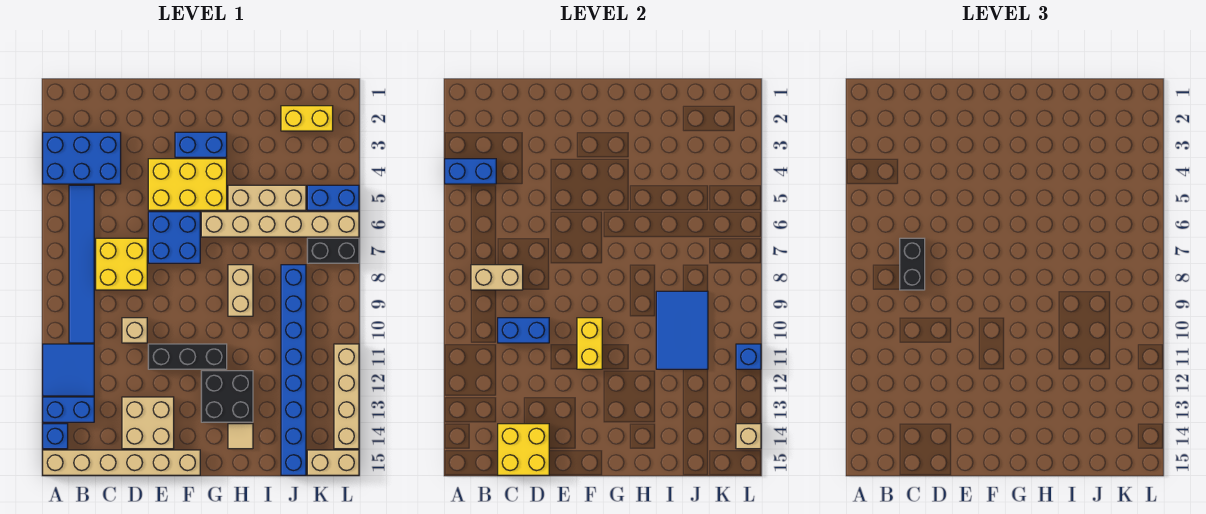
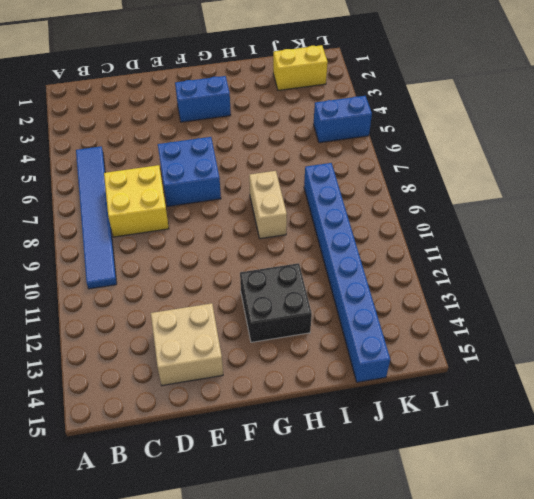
none -> blue brick A3:C4 level 1
none -> blue tile A11:B12 level 1
none -> blue brick A13:B13 level 1
none -> blue brick A14 level 1

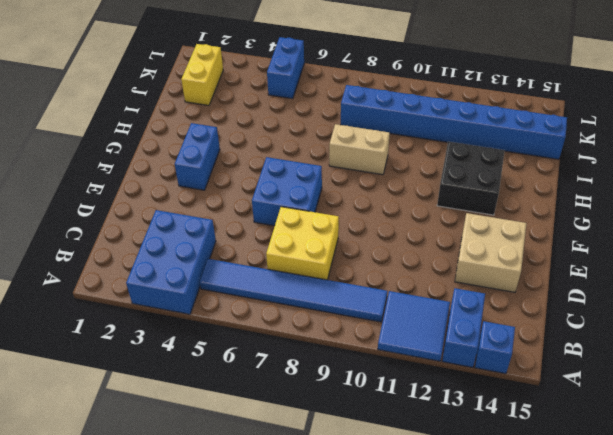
none -> tan brick A15:F15 level 1
none -> tan brick D10 level 1
none -> yellow brick E4:G5 level 1
none -> black brick E11:G11 level 1

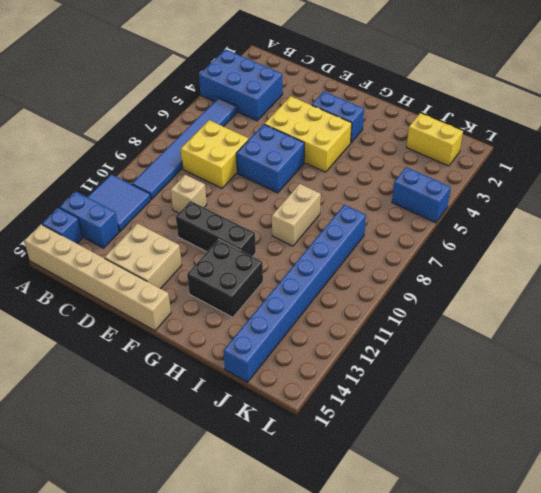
none -> tan brick G6:L6 level 1
none -> tan brick H5:J5 level 1
none -> tan tile H14 level 1
none -> black brick K7:L7 level 1

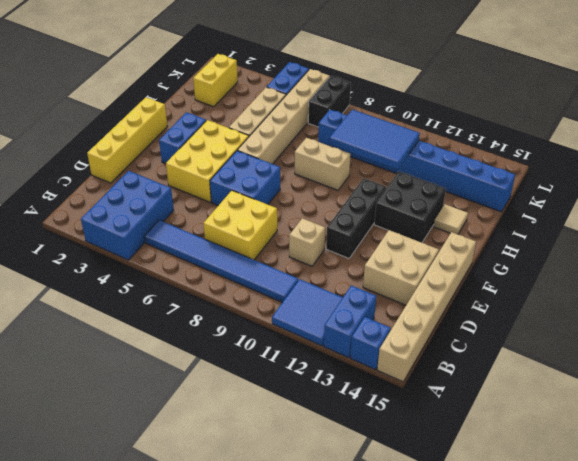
yellow brick D1:G1 level 1 -> none
none -> tan brick K15:L15 level 1
none -> tan brick L11:L14 level 1
none -> blue brick A4:B4 level 2
none -> tan brick B8:C8 level 2

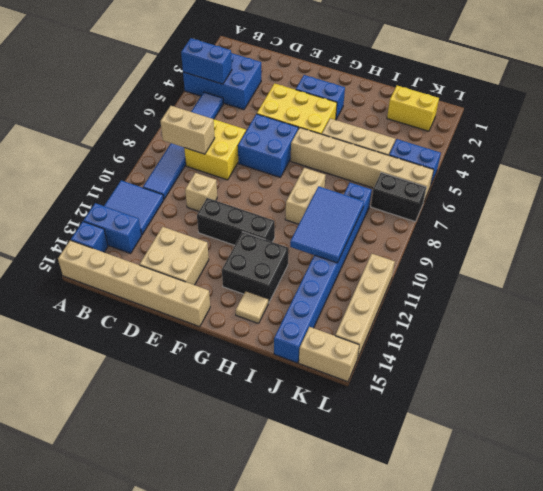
none -> blue brick C10:D10 level 2
none -> yellow brick C14:D15 level 2
none -> yellow brick F10:F11 level 2
none -> blue brick L11 level 2

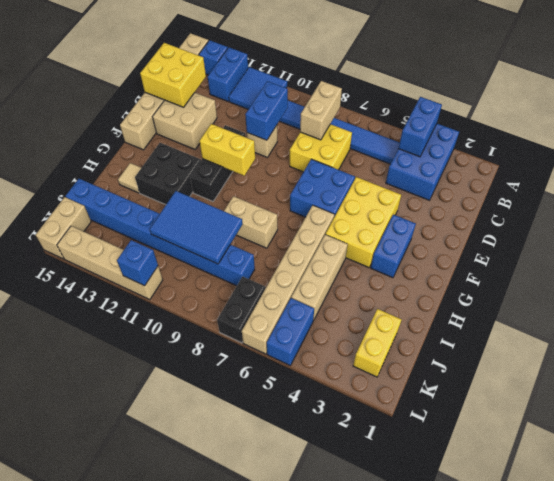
none -> tan brick L14 level 2
none -> black brick C7:C8 level 3

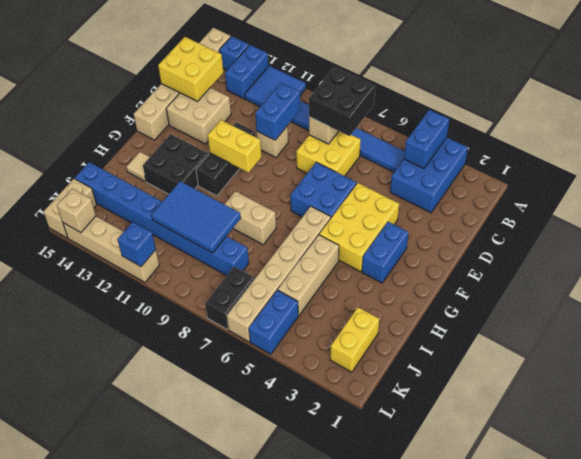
black brick B7:C8 level 3 -> black brick C7:C8 level 3

